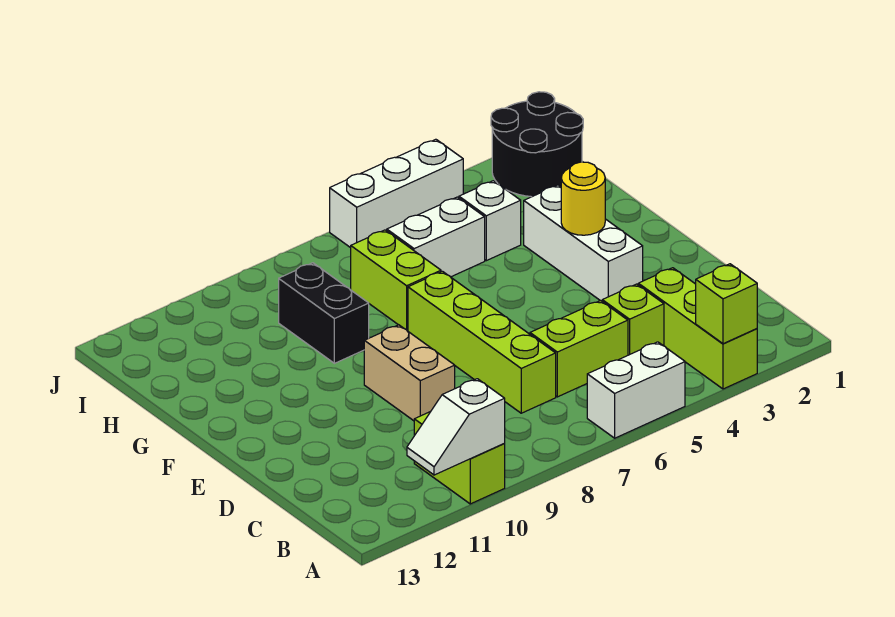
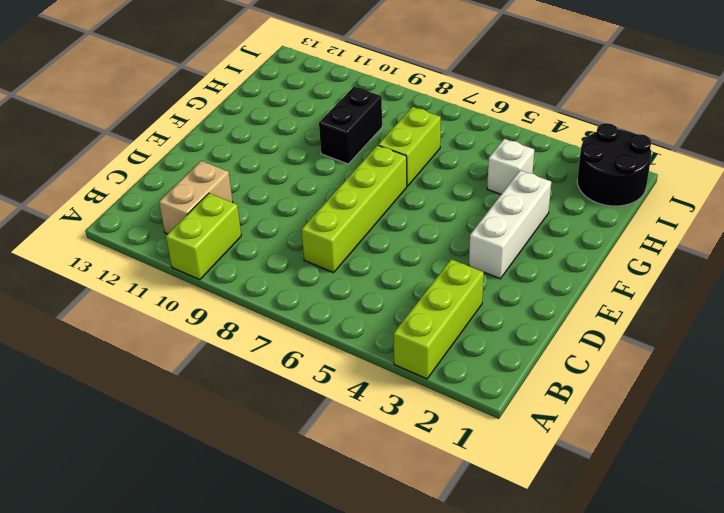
tan brick B11:C11 level 1 -> tan brick D9:E9 level 1
none -> white brick A5:A6 level 1
none -> lime brick C4 level 1
none -> lime brick C5:C6 level 1

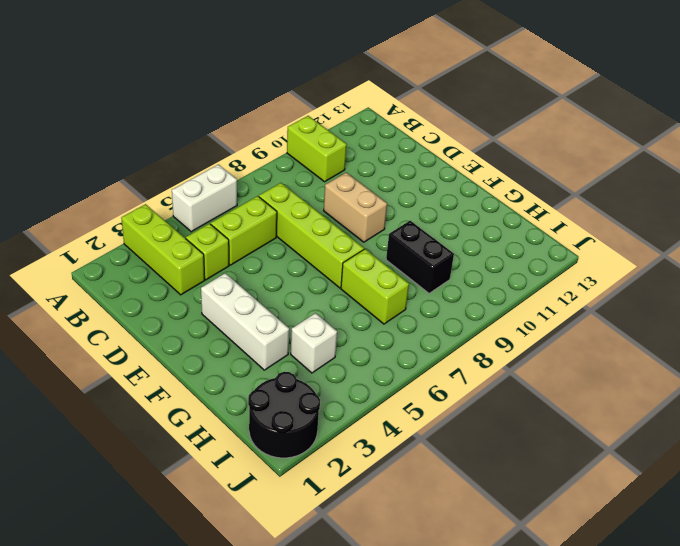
none -> white brick H5:H6 level 1
none -> white brick J4:J6 level 1
none -> lime brick A3 level 2

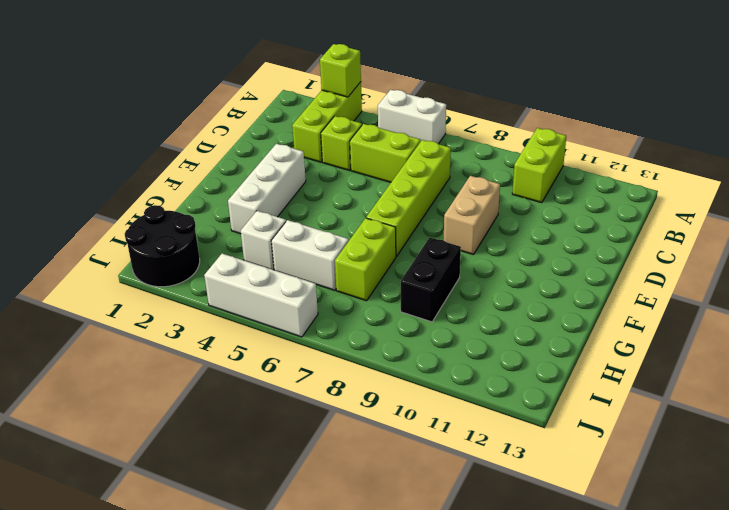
none -> white slope A10:A11 level 2 top 10
none -> yellow round brick F3 level 2

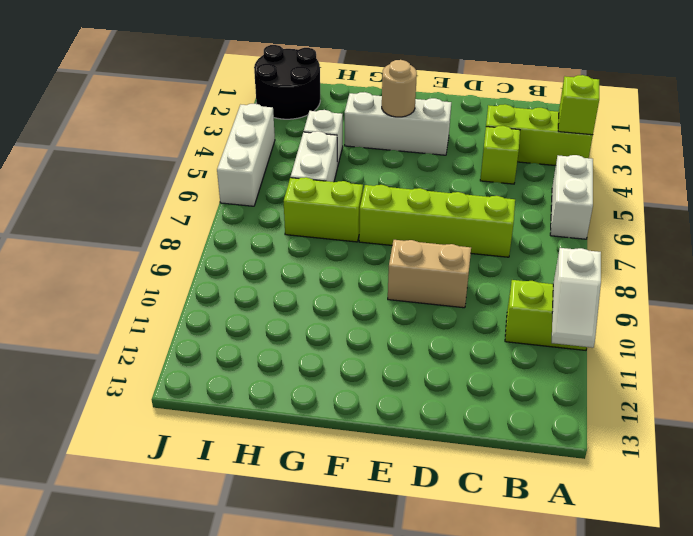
tan round brick F3 level 2 -> yellow round brick F3 level 2
none -> lime brick C5:C6 level 1
none -> black brick G9:H9 level 1

